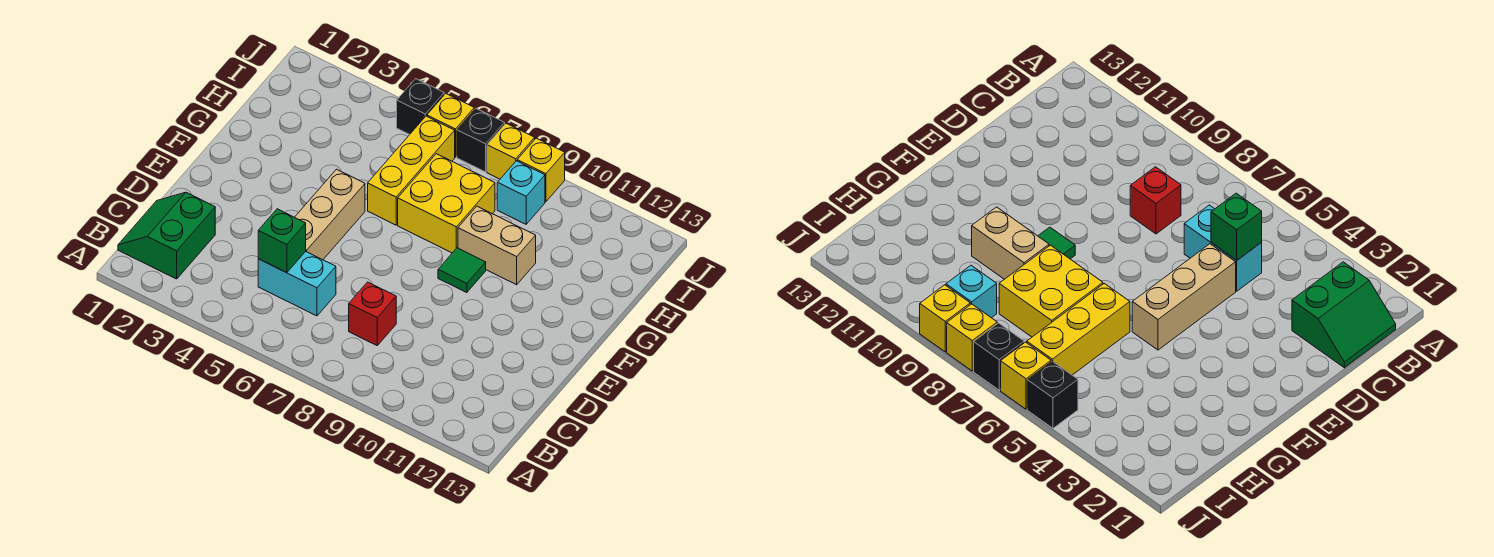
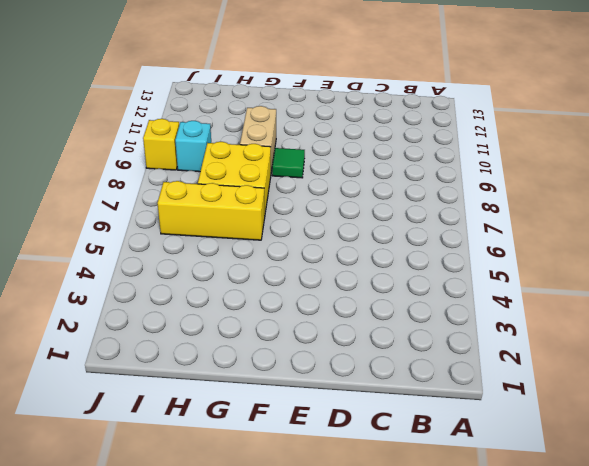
none -> green slope B1:C2 level 1 top 2
none -> cyan brick C5:C6 level 1
none -> red brick C8 level 1

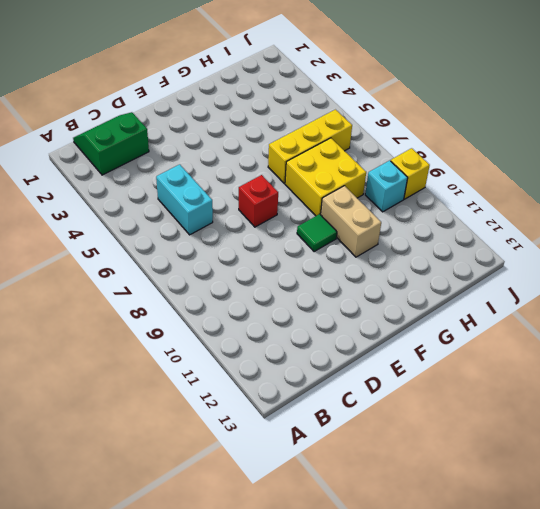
red brick E7 level 1 -> red brick C8 level 1
none -> tan brick D5:F5 level 1
none -> black brick J5 level 1
none -> yellow brick J6 level 1

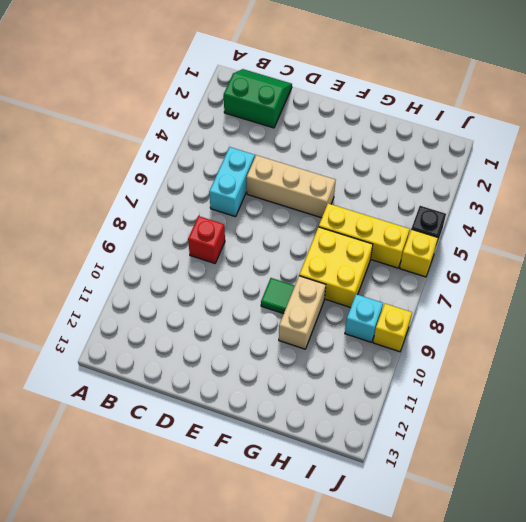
none -> black brick J7 level 1
none -> yellow brick J8 level 1
none -> green brick C5 level 2

